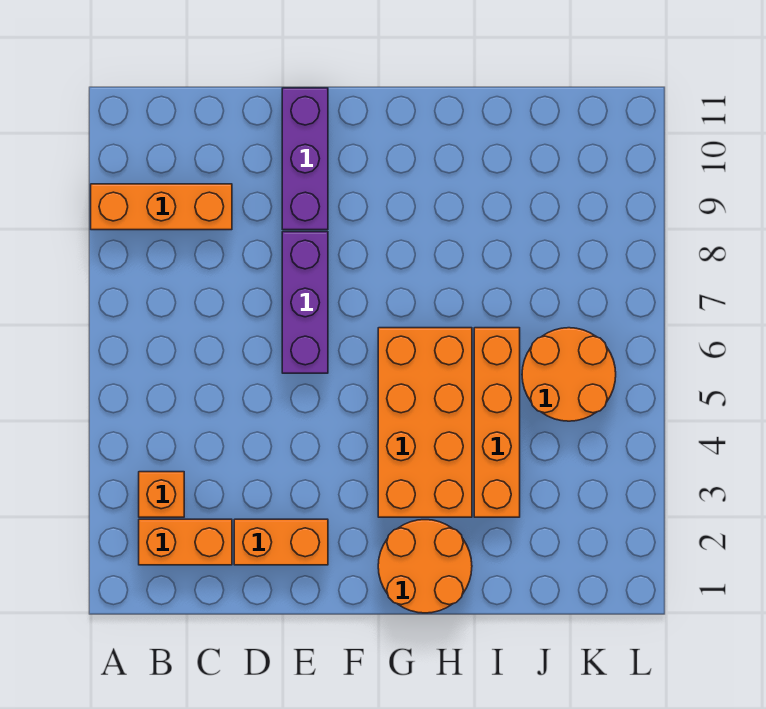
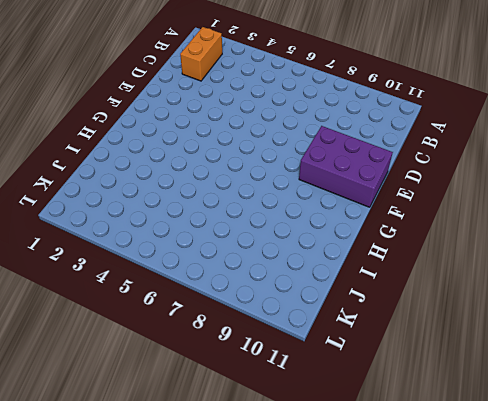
purple brick E9:F11 level 1 -> purple brick E9:E11 level 1
none -> orange brick A9:C9 level 1
none -> orange brick B3 level 1

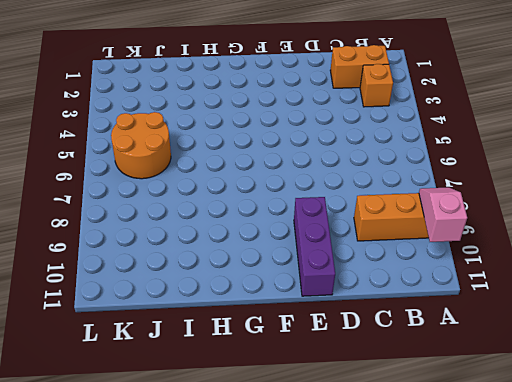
pink slope A9:A10 level 2 top 10 -> none
none -> orange brick D2:E2 level 1
none -> purple brick E6:E8 level 1

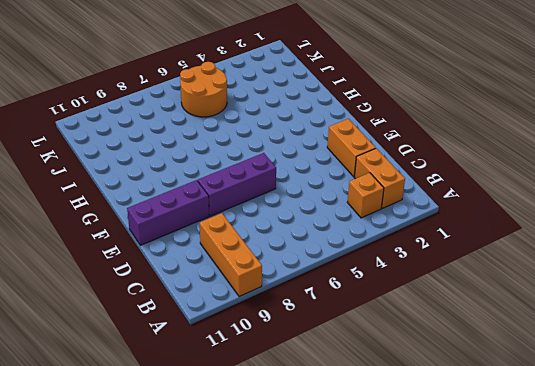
none -> orange round brick G1:H2 level 1
none -> orange brick G3:H6 level 1

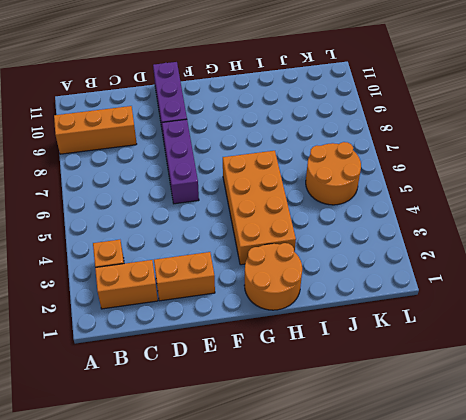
none -> orange brick I3:I6 level 1

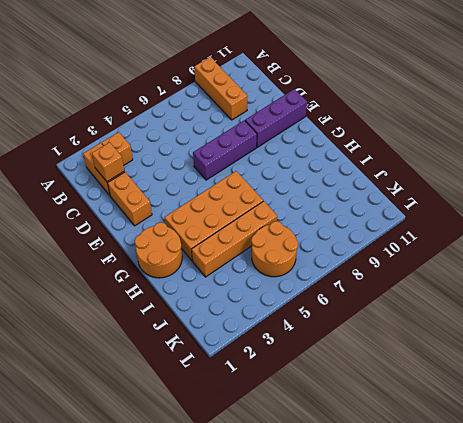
orange brick C2 level 2 -> none

